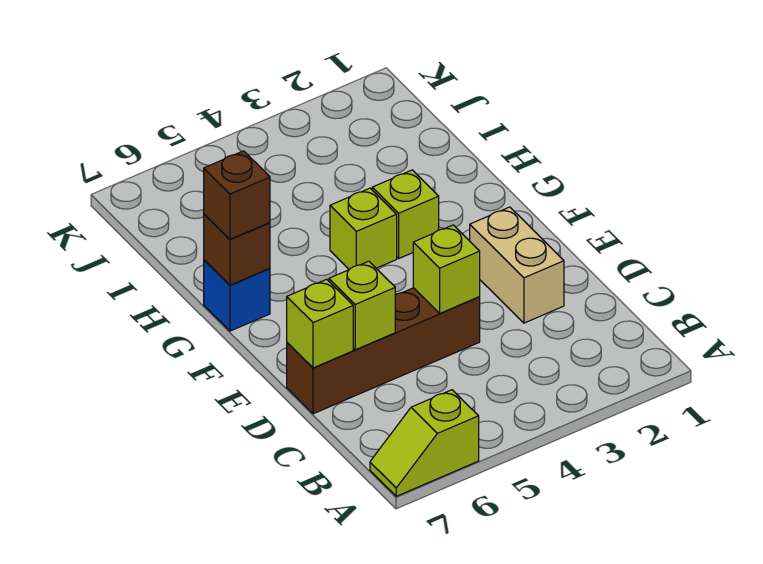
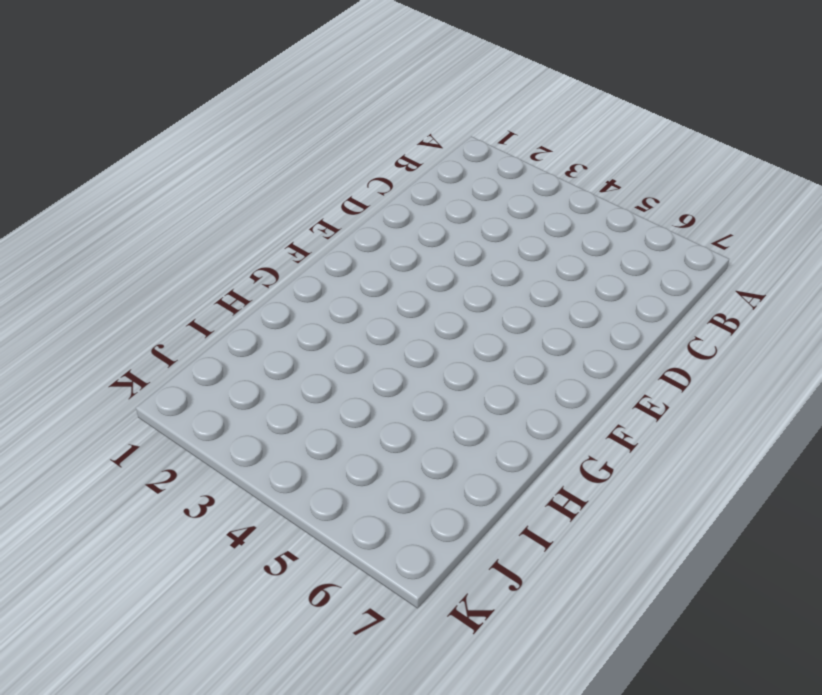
none -> lime slope A6:A7 level 1 top 6
none -> tan brick D2:E2 level 1

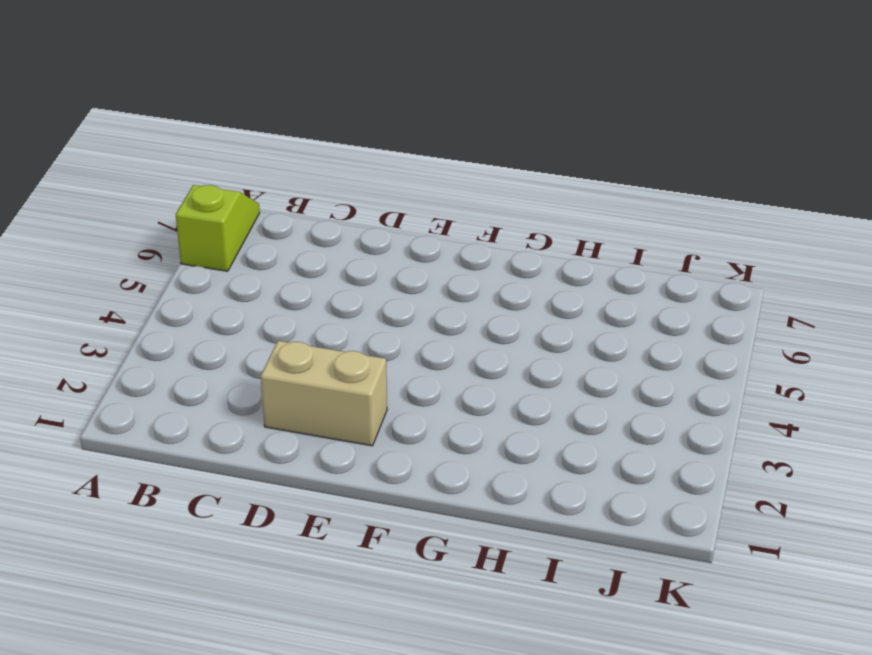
none -> brown brick D4:D7 level 1
none -> lime brick G3 level 1

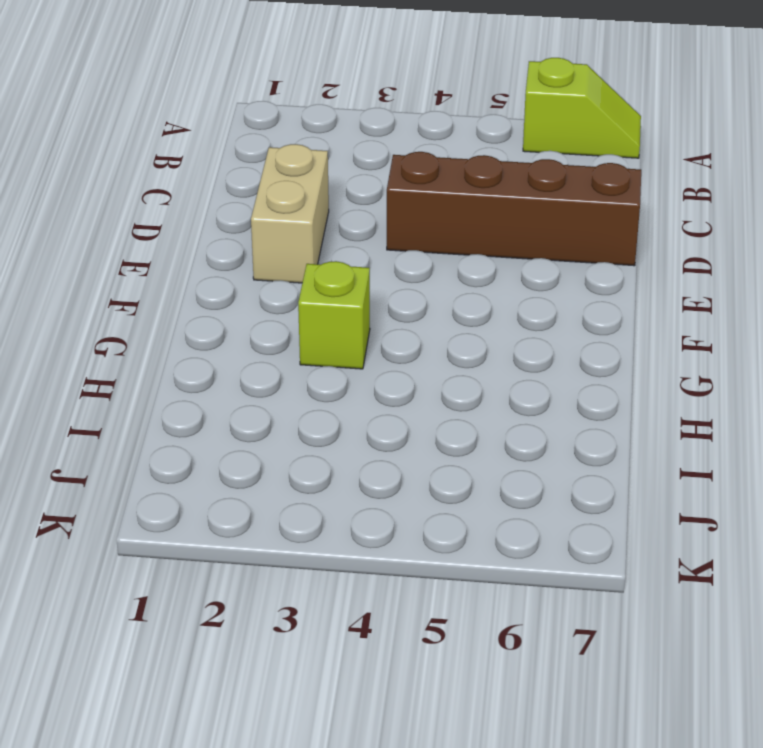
none -> lime brick G4 level 1
none -> blue brick G7 level 1

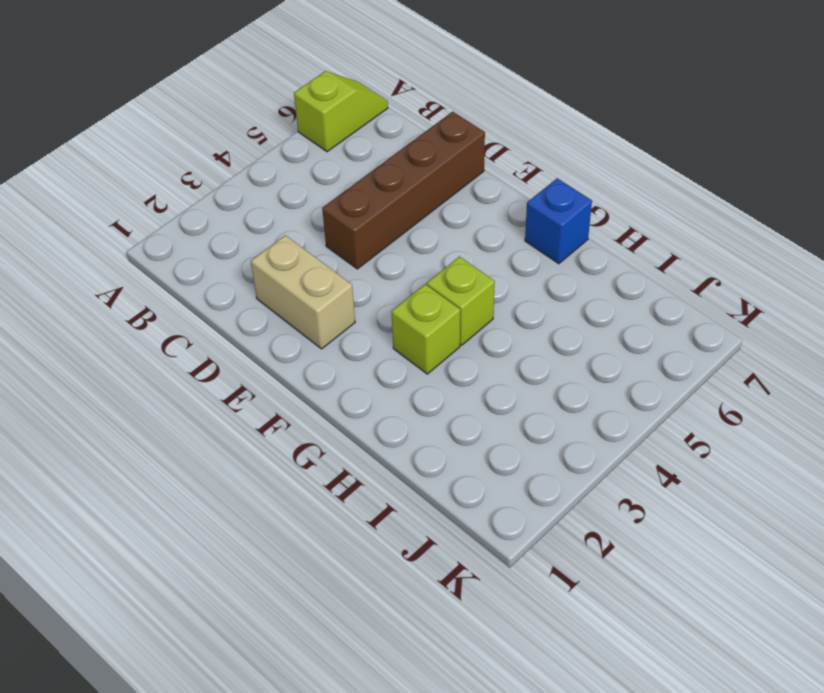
none -> lime brick D4 level 2
none -> lime brick D6 level 2

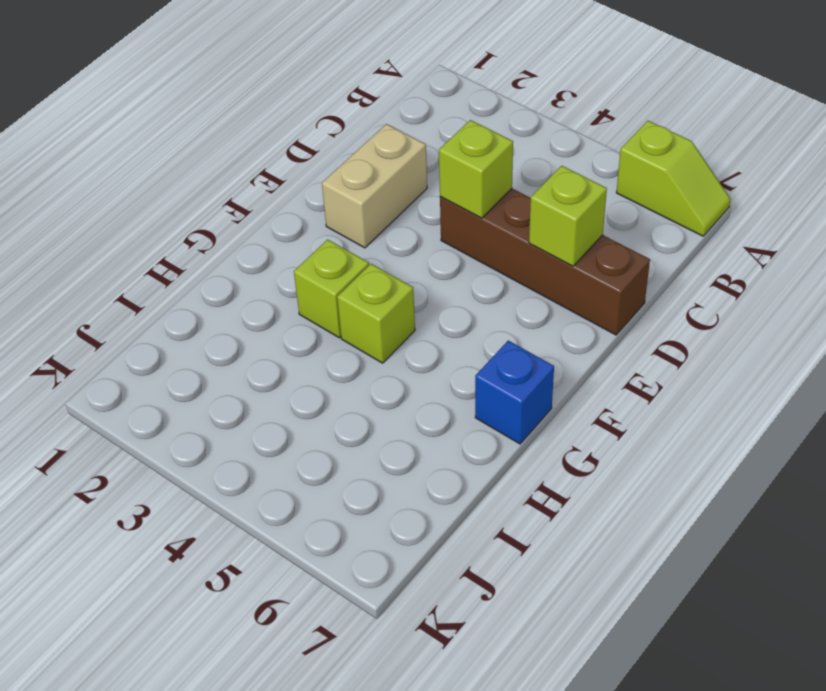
none -> lime brick D7 level 2
none -> brown brick G7 level 2

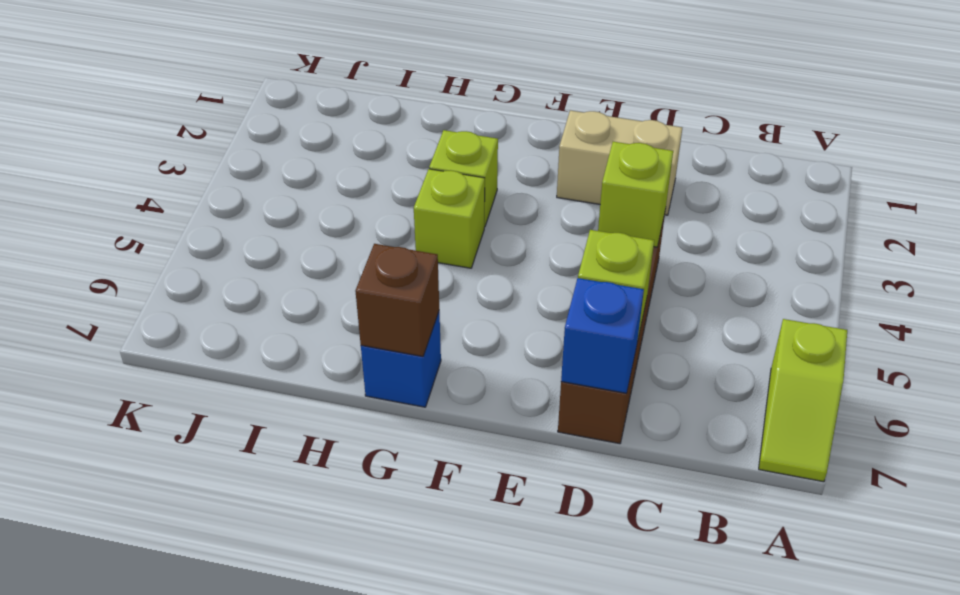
blue brick D7 level 2 -> lime brick D7 level 2
none -> brown brick G7 level 3

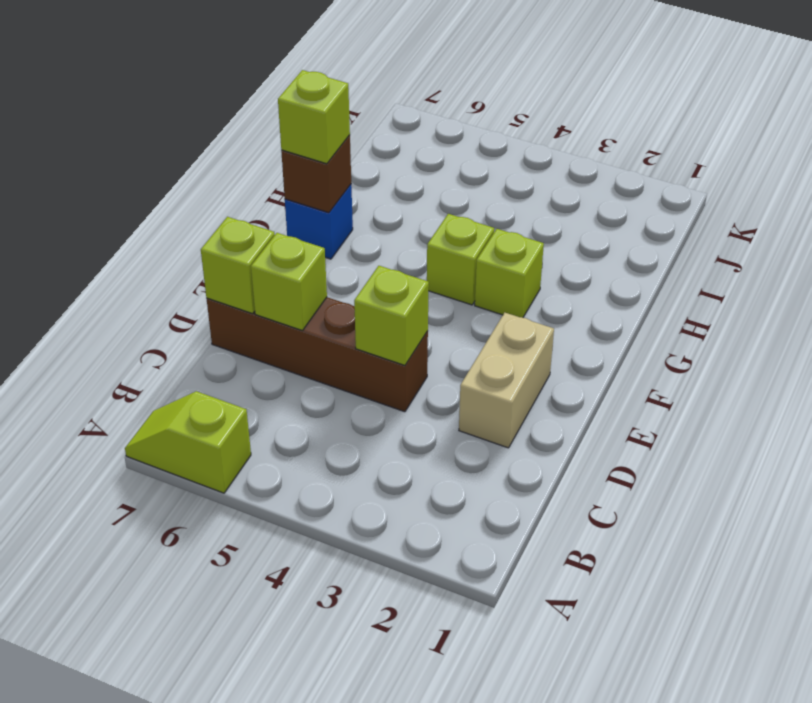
lime brick G7 level 3 -> brown brick G7 level 3

